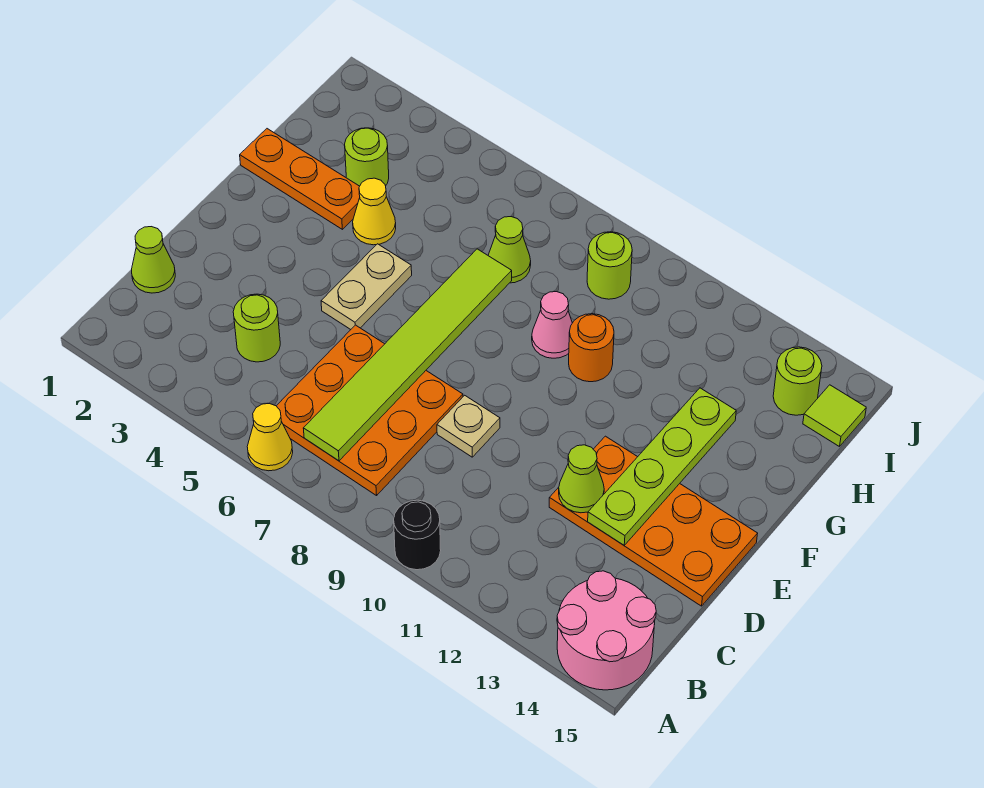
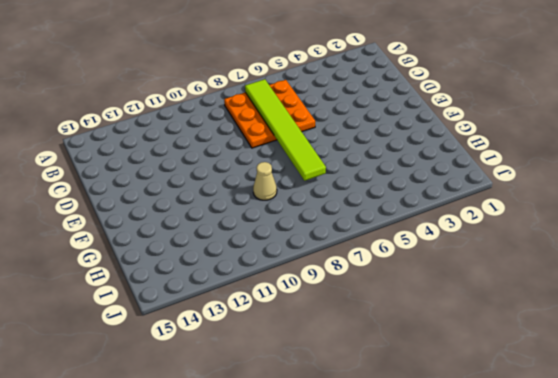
tan cone G9 level 1 -> pink cone G9 level 1
none -> yellow cone A6 level 1
none -> black round brick A10 level 1
none -> pink round brick A14:B15 level 1

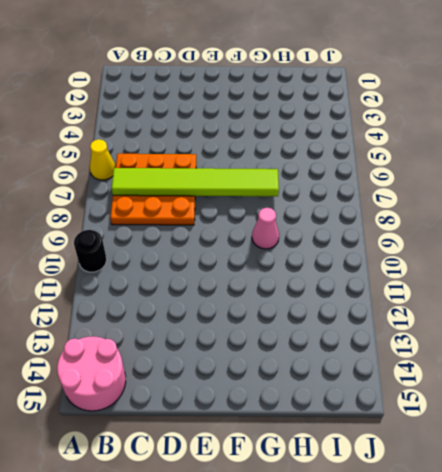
none -> lime cone C1 level 1
none -> lime round brick C4 level 1
none -> tan plate D9 level 1

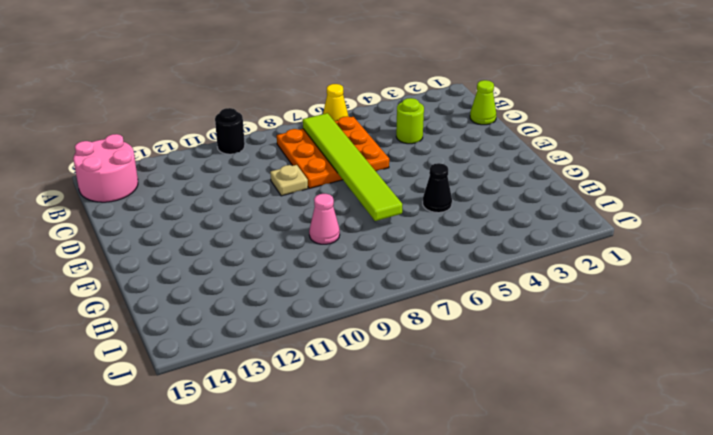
black cone G5 level 1 -> none
none -> orange plate D12:E15 level 1
none -> tan plate E5:F5 level 1
none -> orange plate G1:G3 level 1

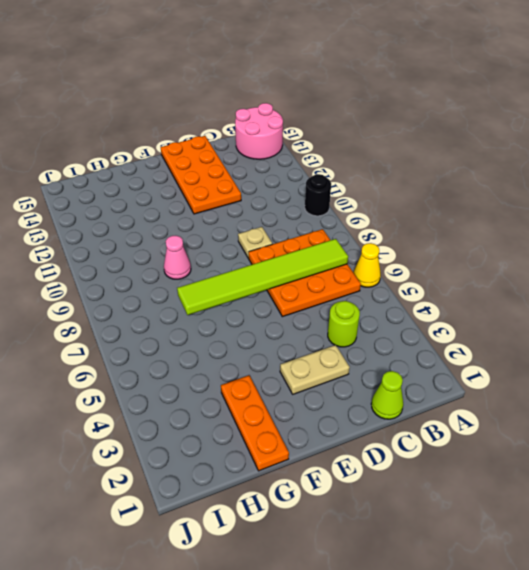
tan plate D3:E3 level 1 -> tan plate E5:F5 level 1
none -> yellow cone G4 level 1
none -> orange round brick G10 level 1
none -> lime round brick H3 level 1

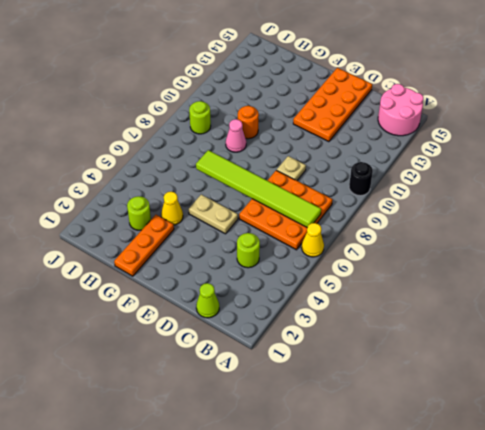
none -> lime cone H7 level 1
none -> lime round brick I14 level 1
none -> lime tile I15 level 1

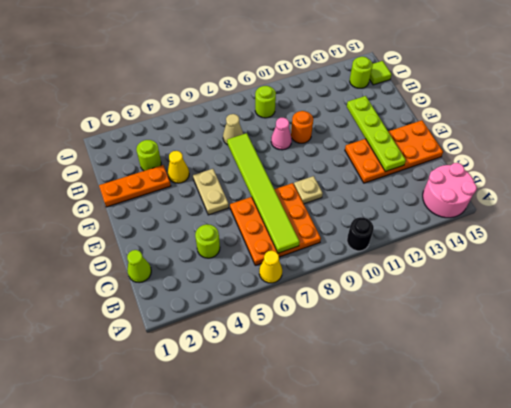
tan cone H7 level 1 -> lime cone H7 level 1
none -> lime cone D12 level 2

